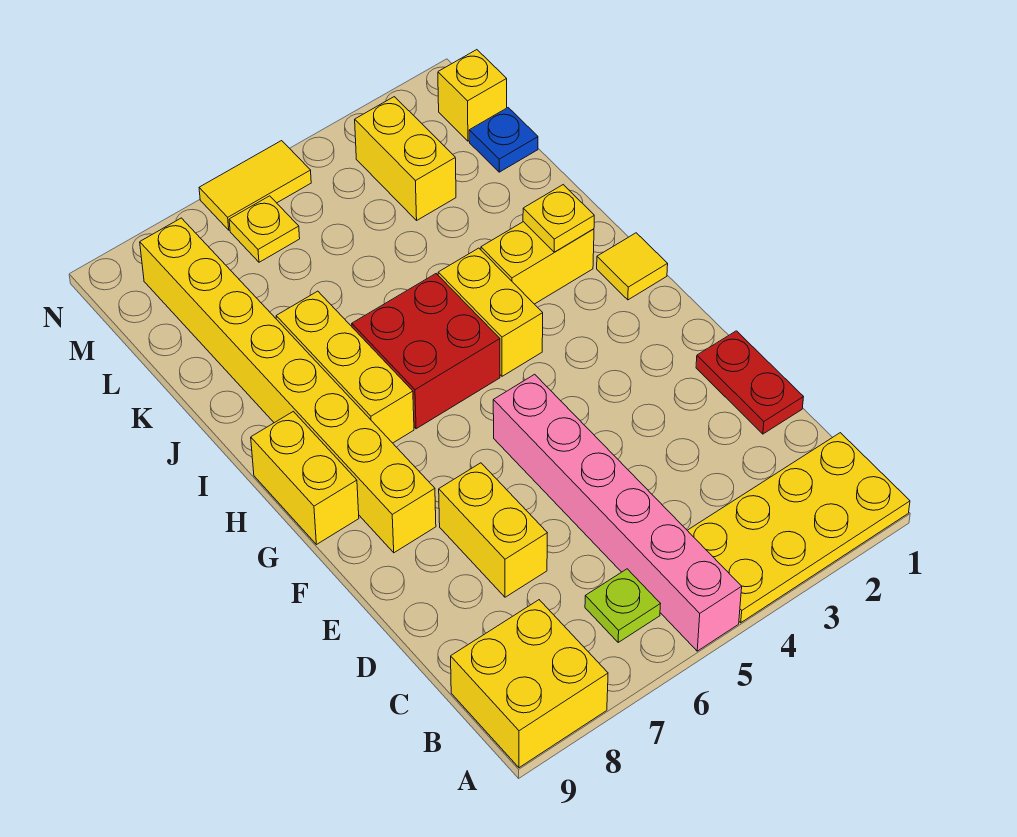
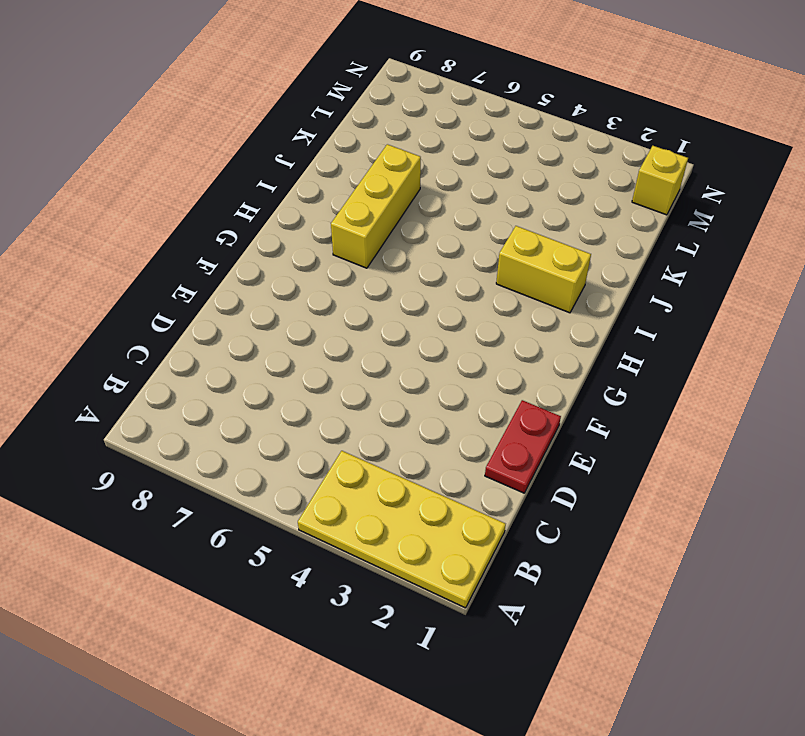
none -> pink brick A5:F5 level 1
none -> yellow brick A8:B9 level 1
none -> lime plate B6 level 1

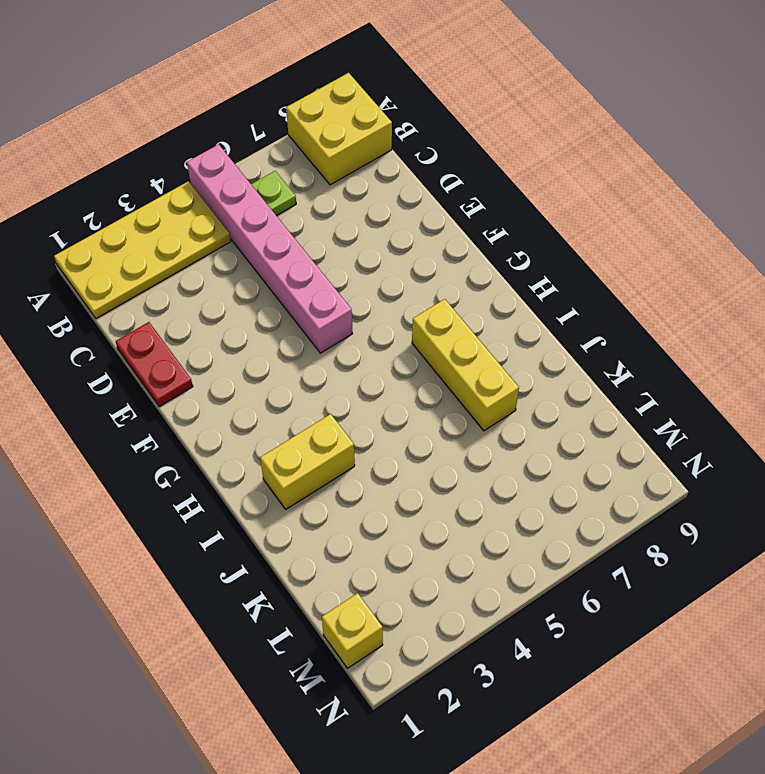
none -> yellow brick D7:E7 level 1
none -> yellow brick F8:M8 level 1
none -> yellow brick G9:H9 level 1

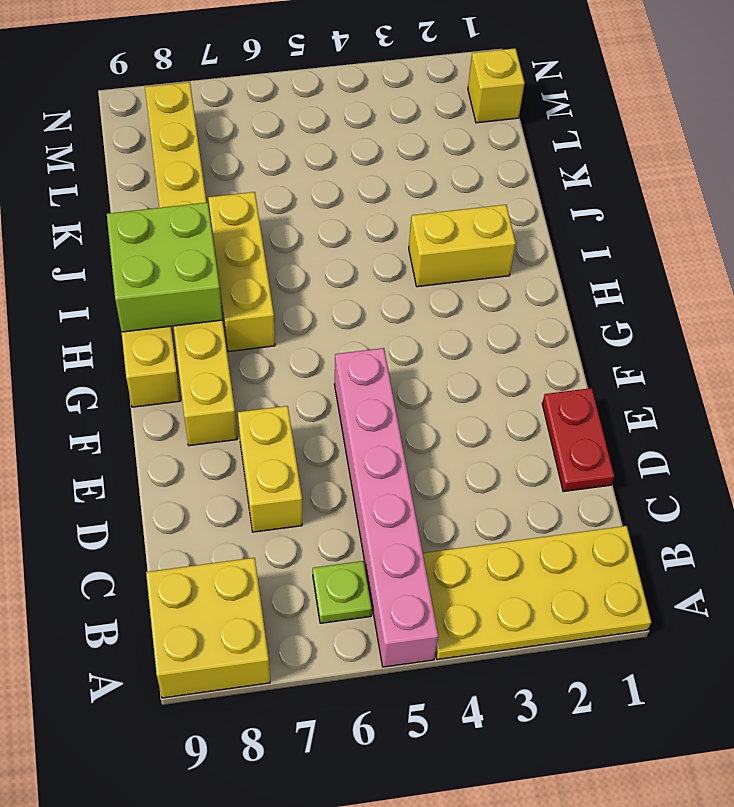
lime brick H8:I9 level 2 -> none
none -> yellow tile H1 level 1
none -> yellow brick H4:I4 level 1
none -> red brick H5:I6 level 1

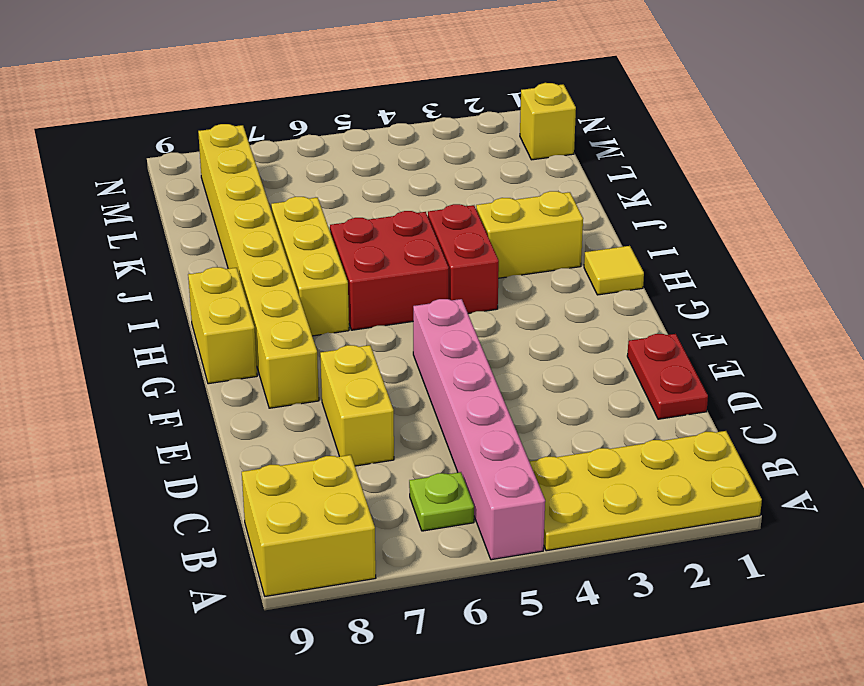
red brick H4:I4 level 1 -> yellow brick H4:I4 level 1
none -> blue plate L1 level 1
none -> yellow brick L3:M3 level 1
none -> yellow plate M6 level 1

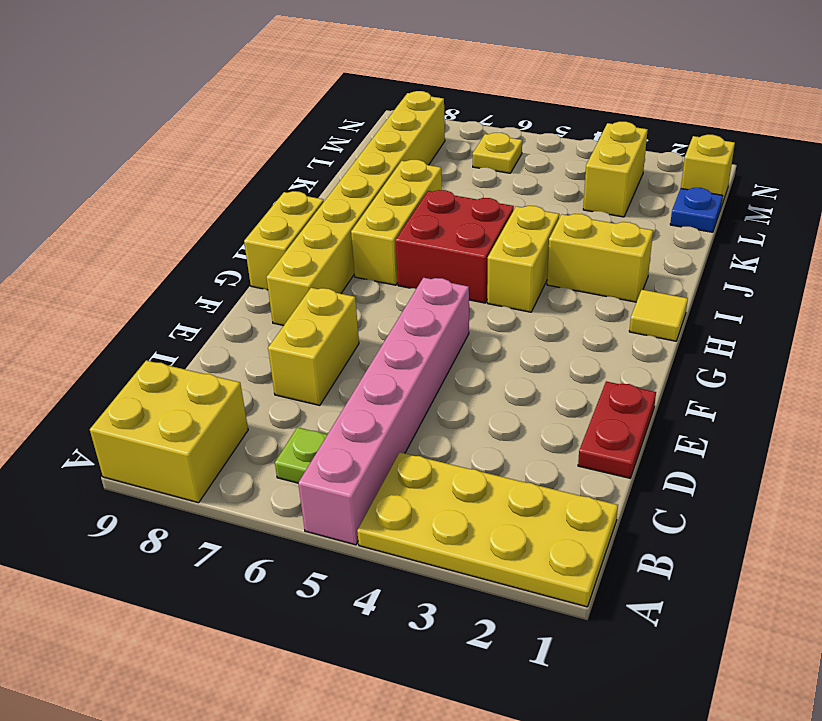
none -> yellow tile N5:N6 level 1
none -> yellow plate I2 level 2

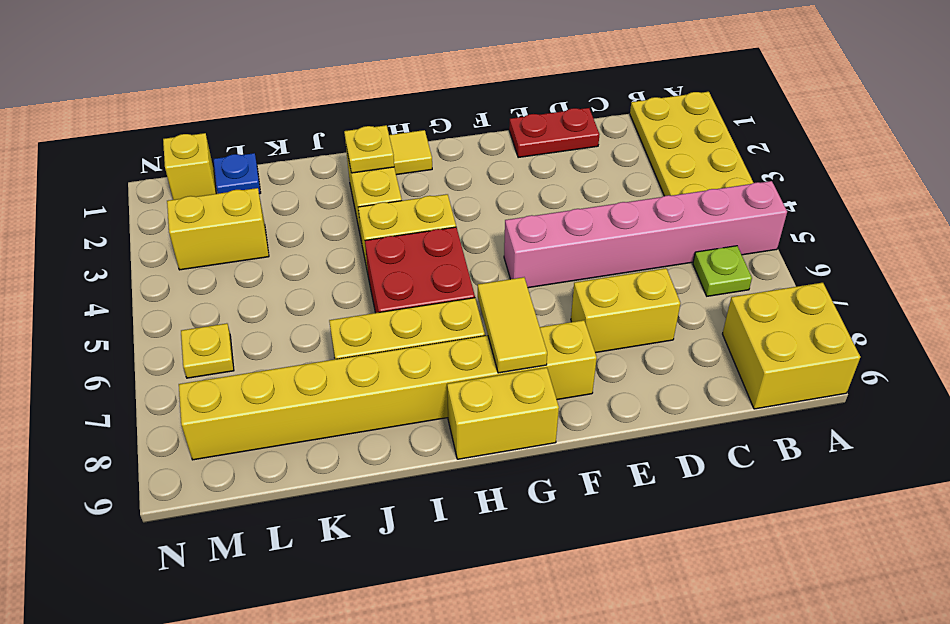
yellow tile G7:G8 level 2 -> yellow tile N5:N6 level 1

